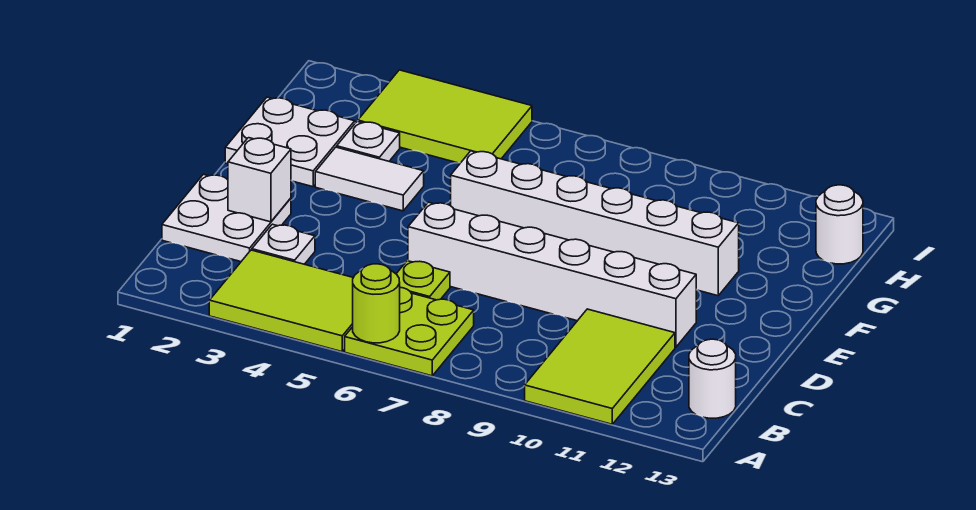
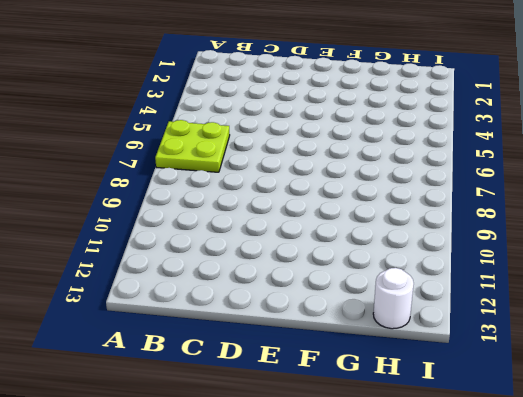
none -> lime tile A3:B5 level 1
none -> lime tile A10:C11 level 1
none -> white round brick B13 level 1

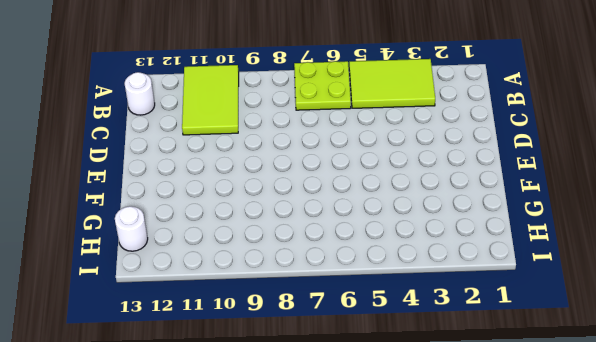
none -> white plate C1:D2 level 1
none -> white plate C3 level 1
none -> lime plate C6 level 1

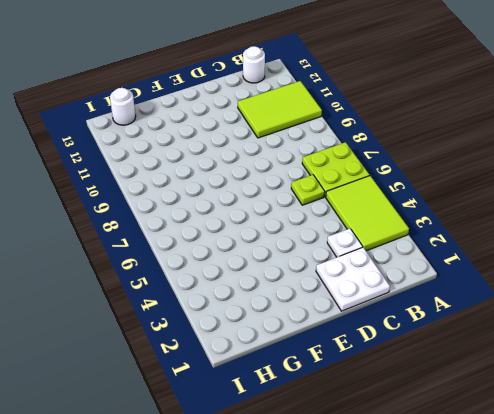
none -> white brick D6:D11 level 1
none -> white plate F1:G2 level 1
none -> white tile F3:F4 level 1

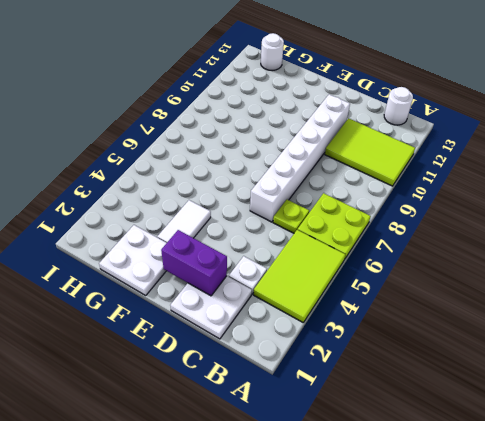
purple brick D2:E2 level 2 -> white brick D2 level 2
none -> white brick F6:F11 level 1
none -> white plate G3 level 1
none -> lime tile H3:I5 level 1

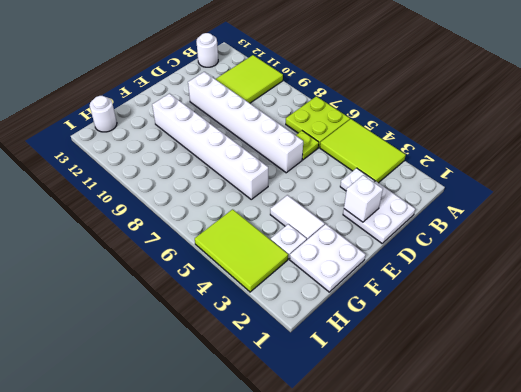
none -> lime round brick A6 level 2

